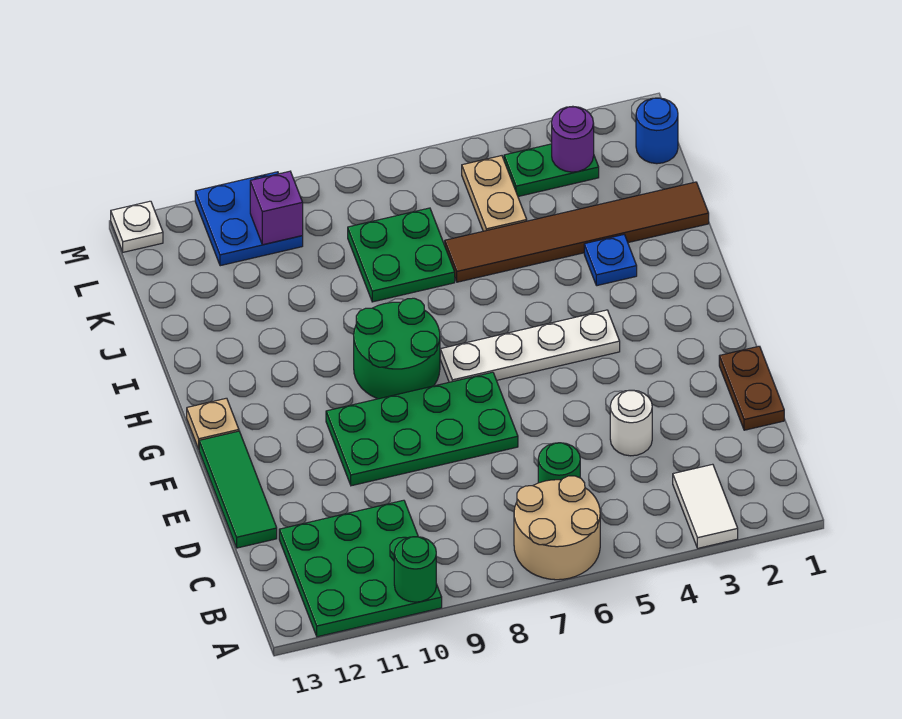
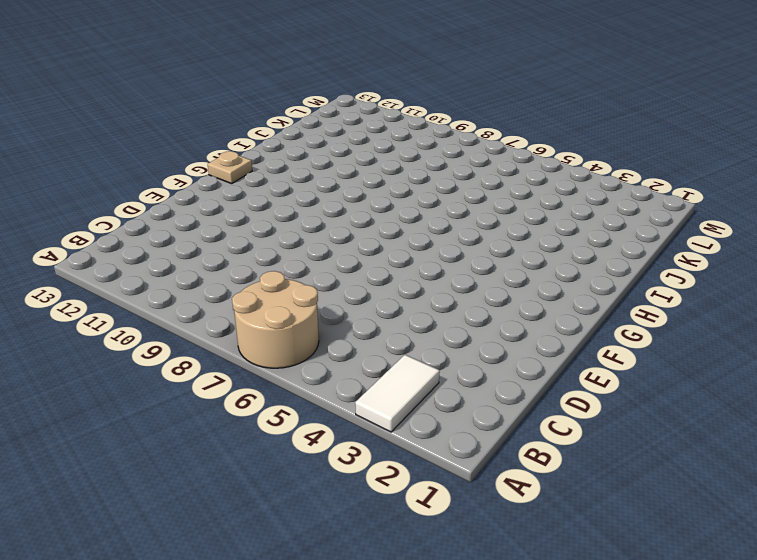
none -> green plate A10:C12 level 1
none -> green round brick C6 level 1
none -> brown plate D1:E1 level 1

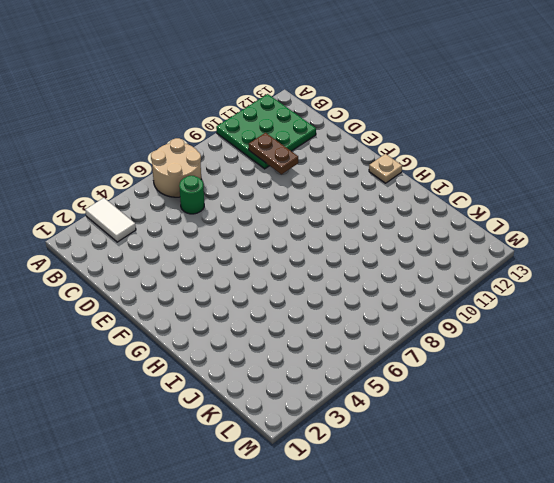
brown plate C10:D10 level 2 -> brown plate D1:E1 level 1
none -> white round brick D4 level 1
none -> green tile D13:F13 level 1
none -> green plate E7:F10 level 1

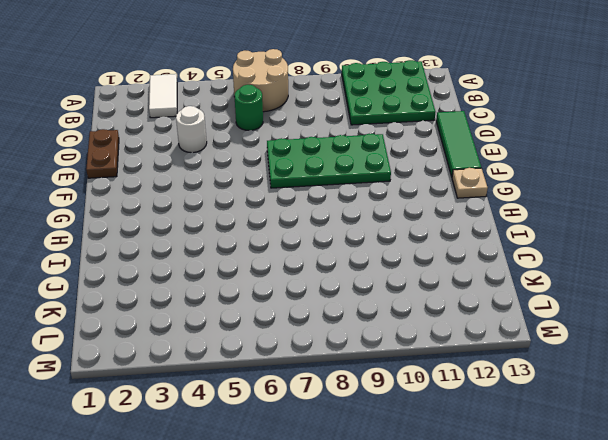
none -> white plate G4:G7 level 1
none -> green round brick G8:H9 level 1
none -> blue plate I3 level 1

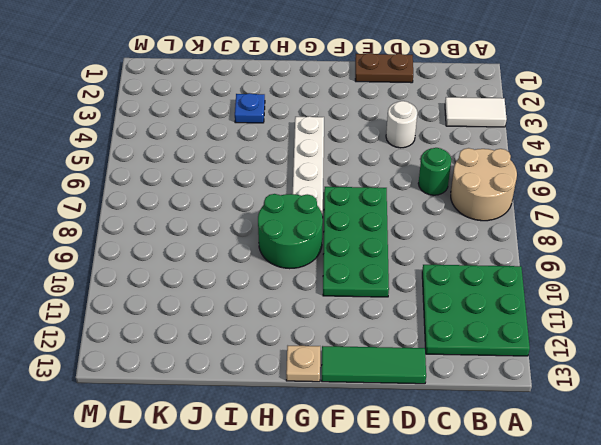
none -> brown tile J1:J6 level 1
none -> green plate J7:K8 level 1
none -> tan plate K5:L5 level 1

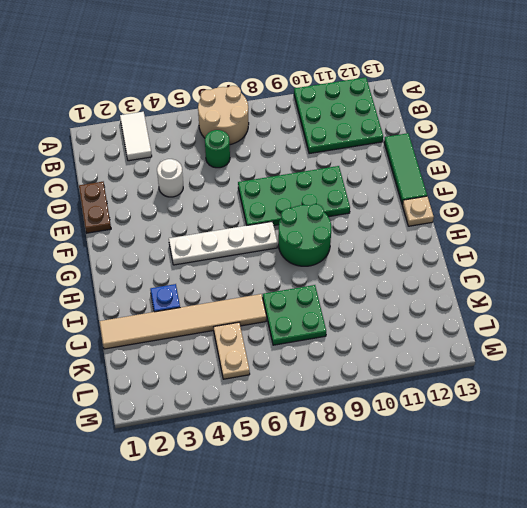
tan tile J1:J6 level 1 -> brown tile J1:J6 level 1
none -> blue round brick L1 level 1
none -> green plate L3:L4 level 1
none -> blue plate L10:M11 level 1

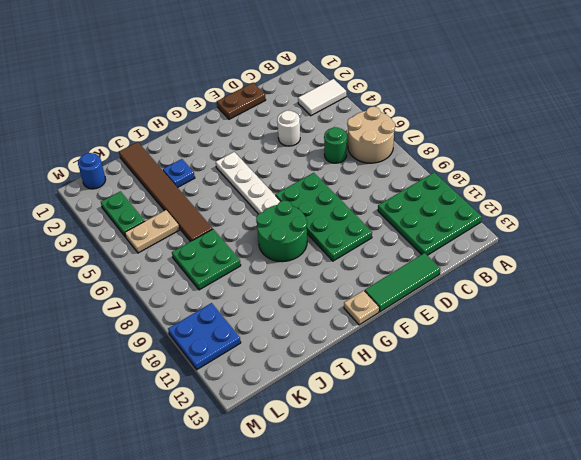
none -> white plate M13 level 1
none -> green round brick A10 level 2
none -> purple round brick L3 level 2

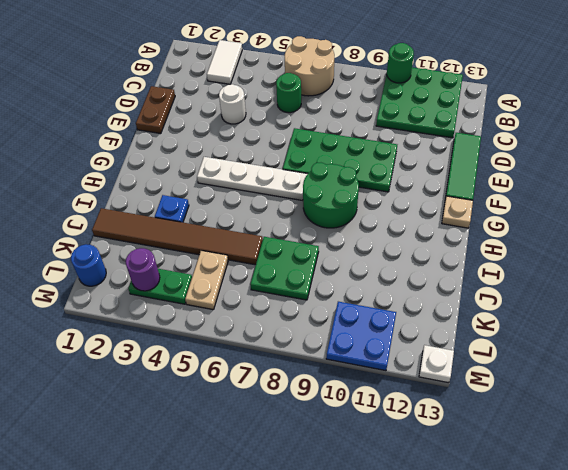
none -> purple brick L10 level 2

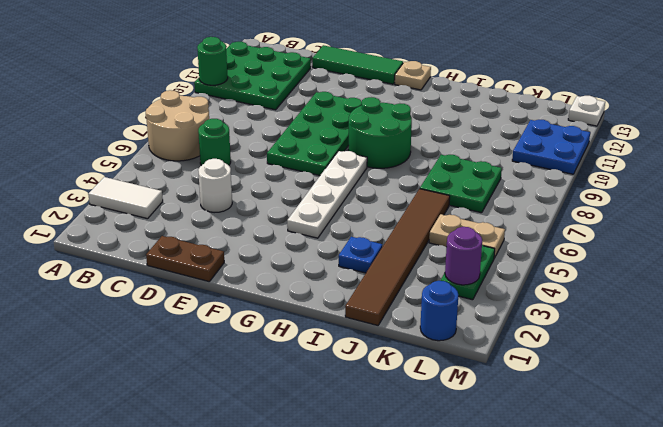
none -> purple brick L10 level 2

